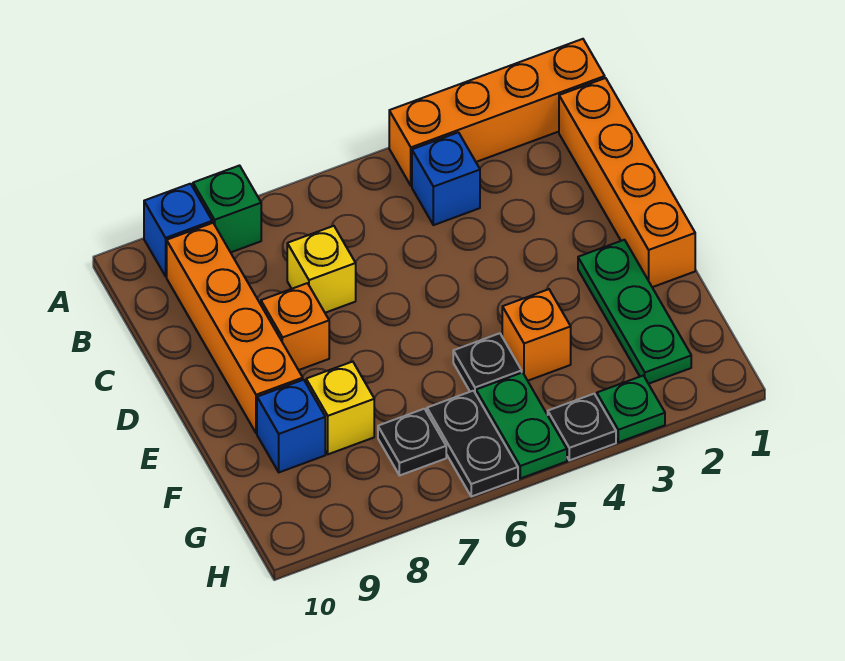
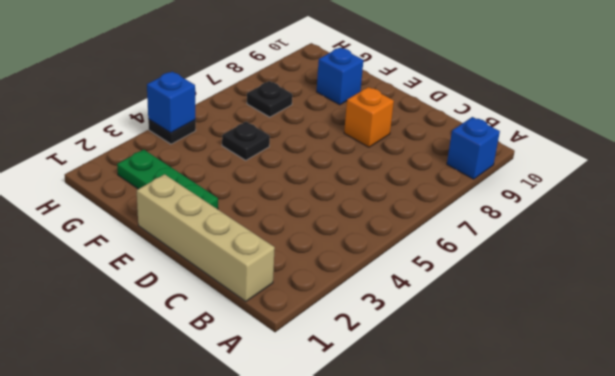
tan brick B1:E1 level 1 -> orange brick B1:E1 level 1
blue brick H4 level 2 -> blue brick B4 level 1
none -> orange brick A1:A4 level 1
none -> green brick A8 level 1
none -> orange brick B9:E9 level 1

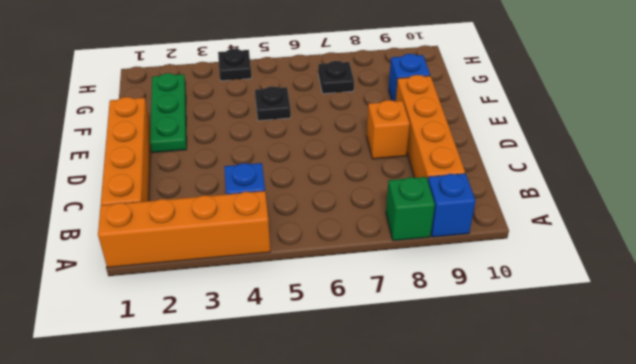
none -> yellow brick C7 level 1
none -> orange brick F4 level 1
none -> yellow brick F8 level 1

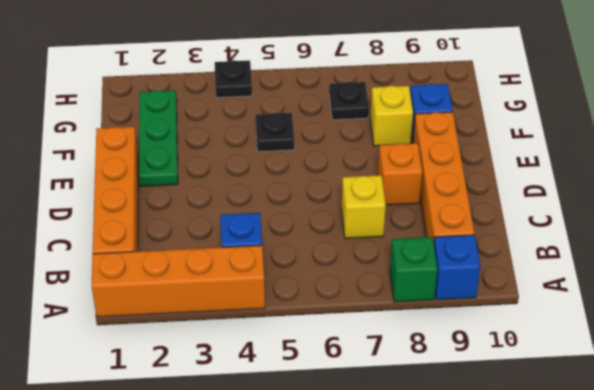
none -> orange brick F4 level 1
none -> green plate G5:H5 level 1
none -> black plate G6:H6 level 1

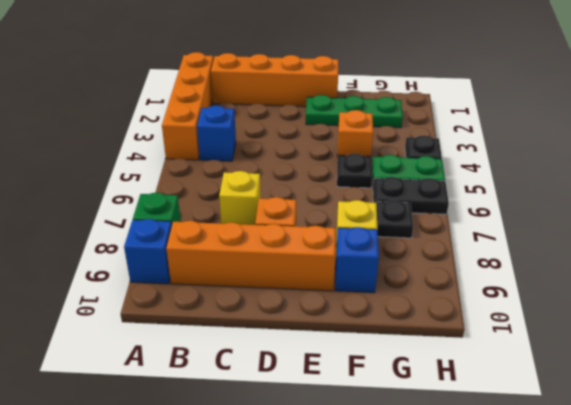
none -> green plate H3 level 1

